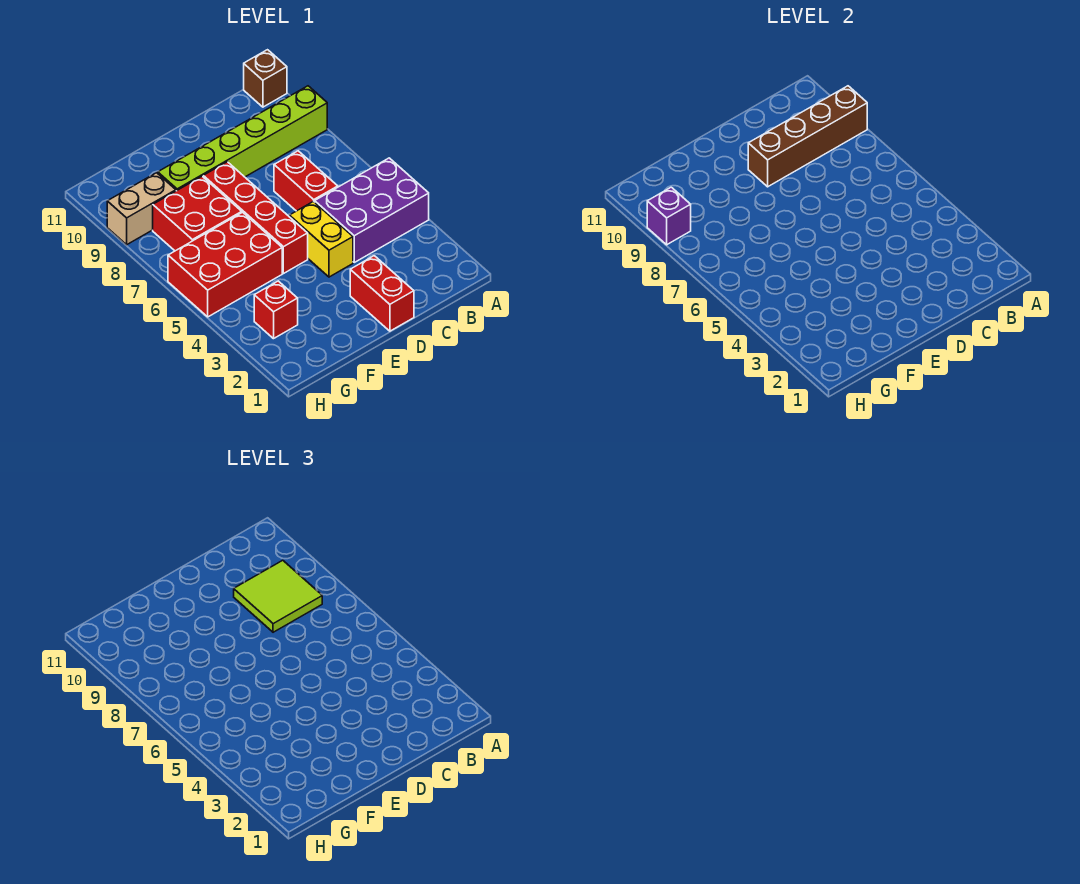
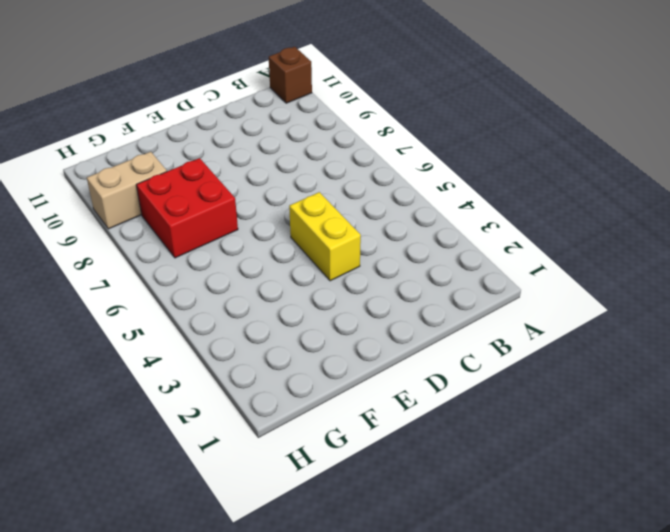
none -> purple brick A4:C5 level 1
none -> lime brick A9:F9 level 1
none -> red brick C6:C7 level 1

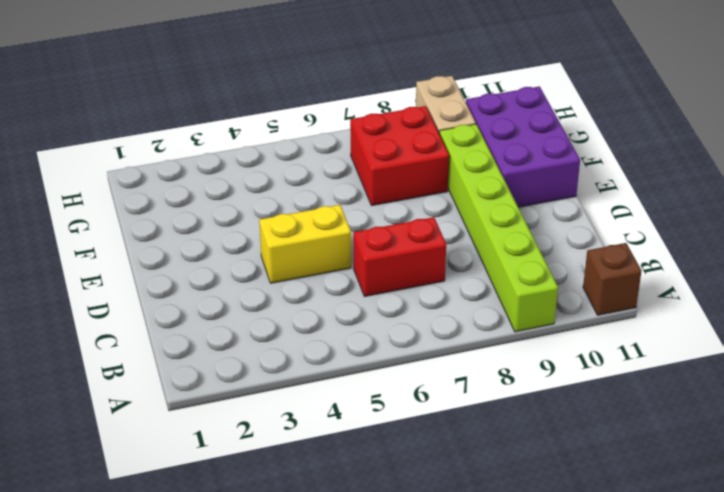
purple brick E10:G11 level 1 -> purple brick A4:C5 level 1
none -> red brick D1:D2 level 1
none -> red brick E5:E8 level 1
none -> red brick F5:H6 level 1

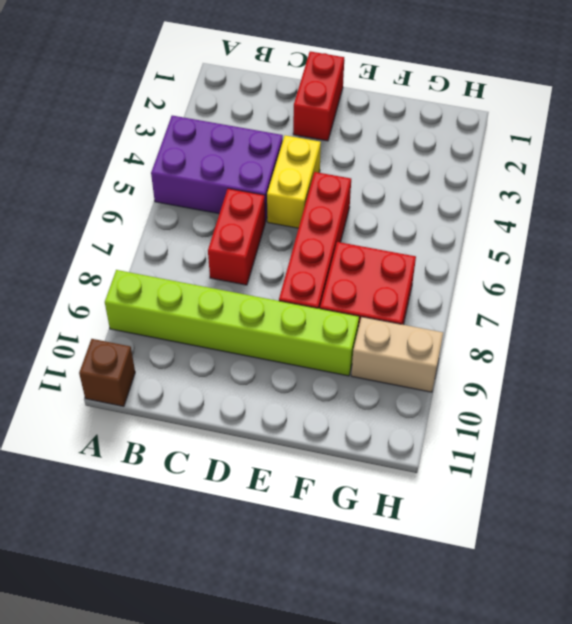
none -> red brick F5:H6 level 1
none -> red brick G3 level 1
none -> brown brick A9:D9 level 2

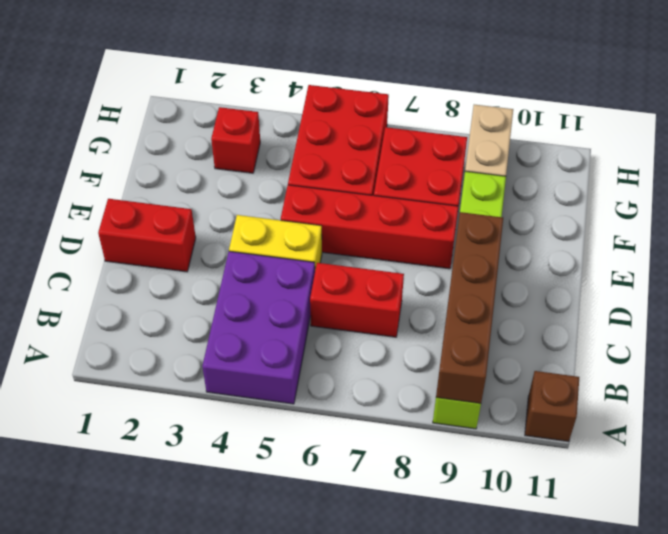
none -> purple brick H9 level 2
none -> lime tile B8:C9 level 3

